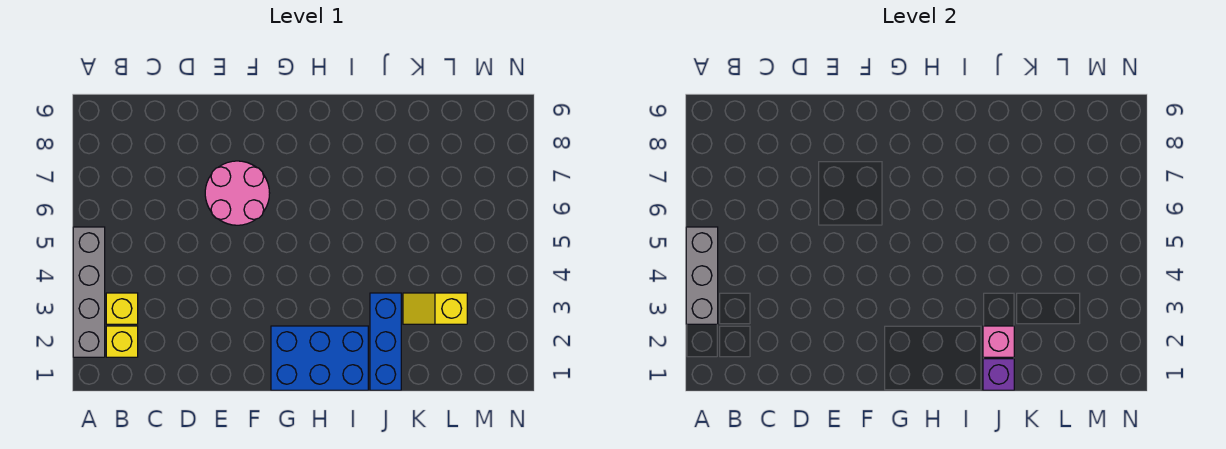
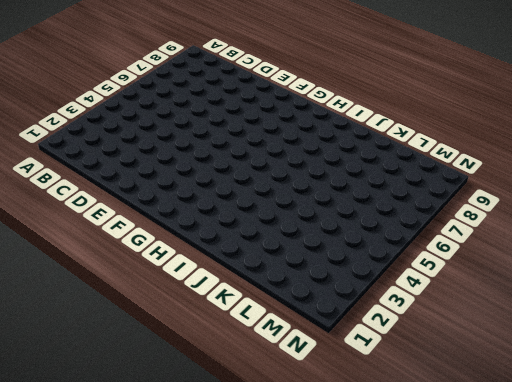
none -> grey brick A2:A5 level 1
none -> yellow brick B2 level 1

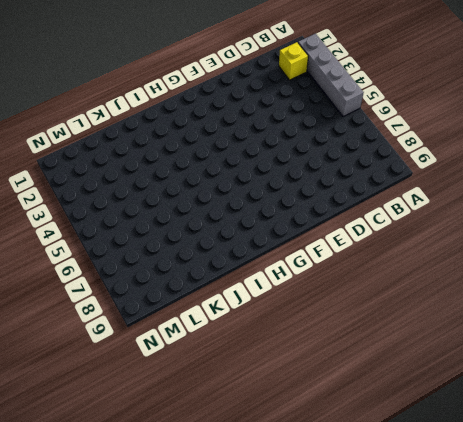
none -> yellow brick B3 level 1
none -> pink round brick E6:F7 level 1

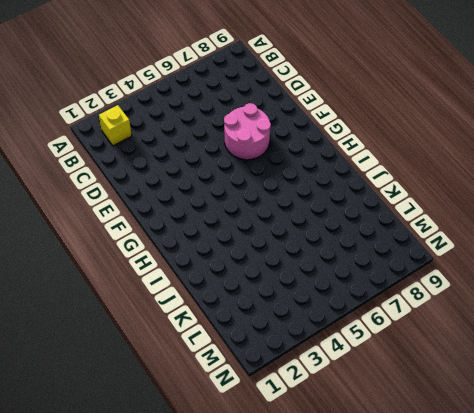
none -> grey brick A2:A5 level 1
none -> yellow brick B3 level 1

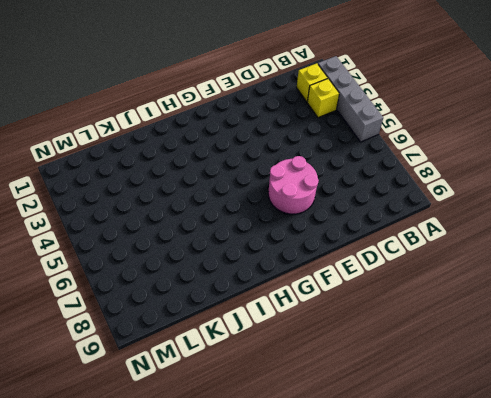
none -> blue brick G1:I2 level 1
none -> blue brick J1:J3 level 1

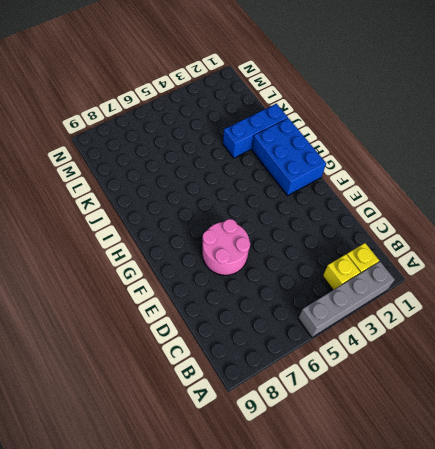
none -> yellow slope K3:L3 level 1 top L
none -> grey brick A3:A5 level 2

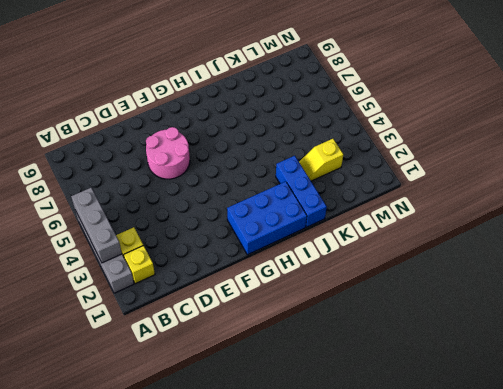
none -> purple brick J1 level 2
none -> pink brick J2 level 2

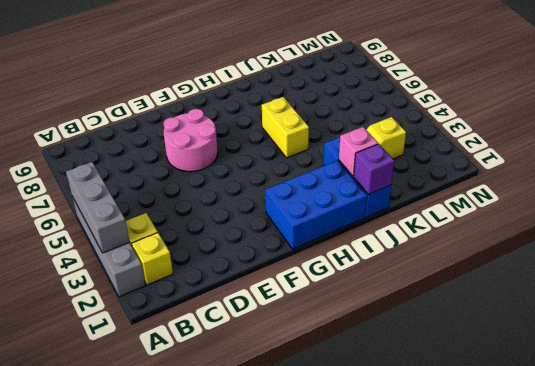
yellow brick I5:I6 level 1 -> none

